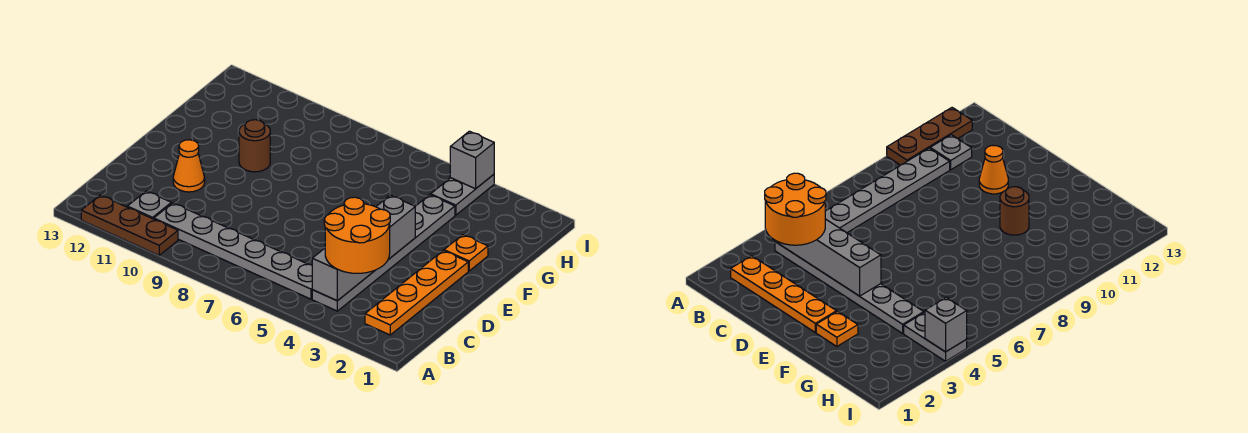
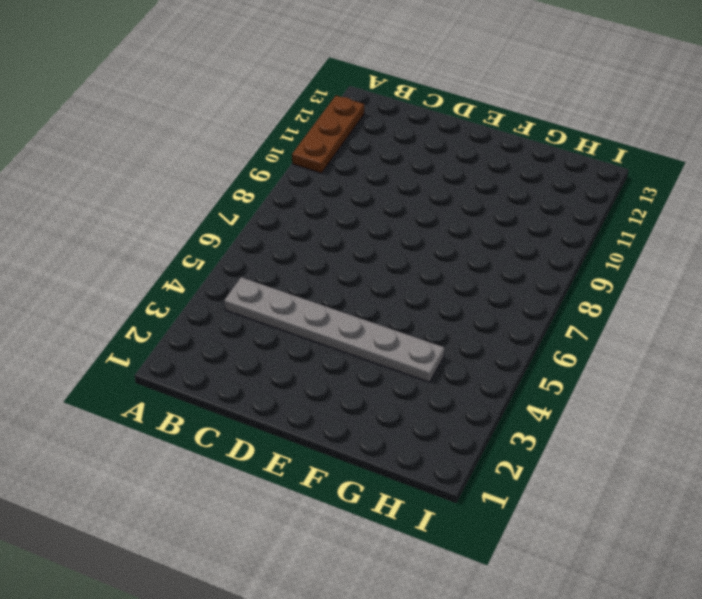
none -> orange plate B2:E2 level 1
none -> grey plate B5:B10 level 1
none -> grey plate B11 level 1

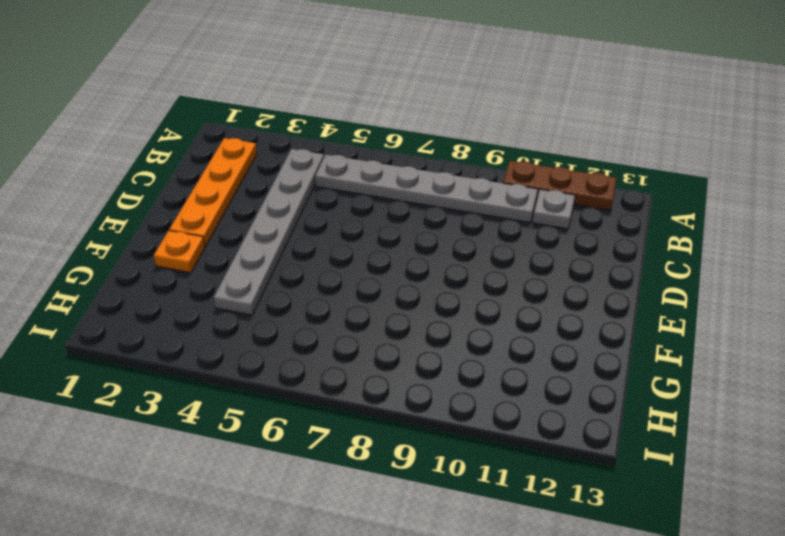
none -> orange cone D11 level 1
none -> brown round brick F10 level 1
none -> grey plate H4:I4 level 1

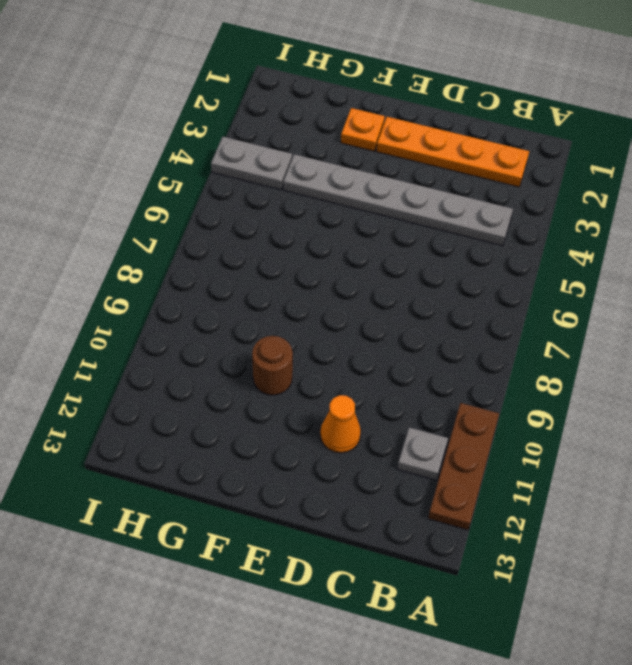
none -> grey plate B5:B10 level 1
none -> grey brick B4:E4 level 2
none -> grey brick I4 level 2

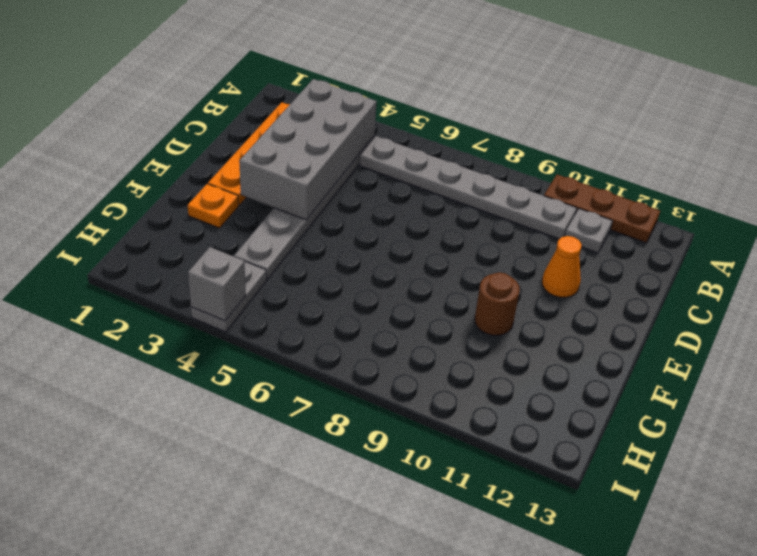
grey brick B3:E4 level 2 -> grey brick B4:E4 level 2
none -> orange round brick B3:C4 level 3

